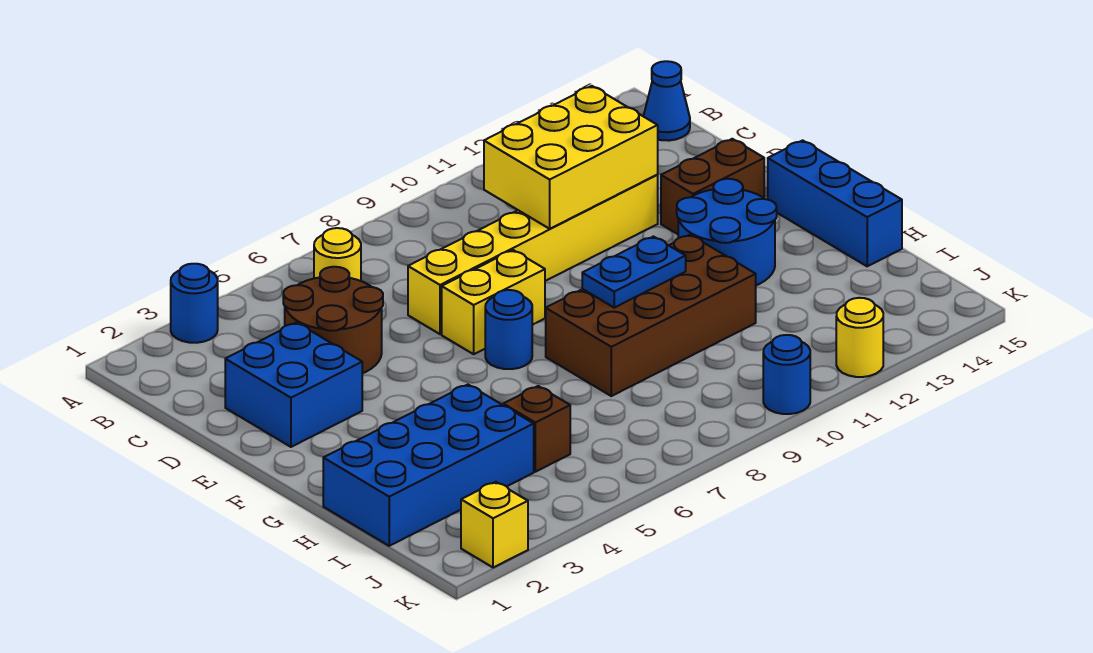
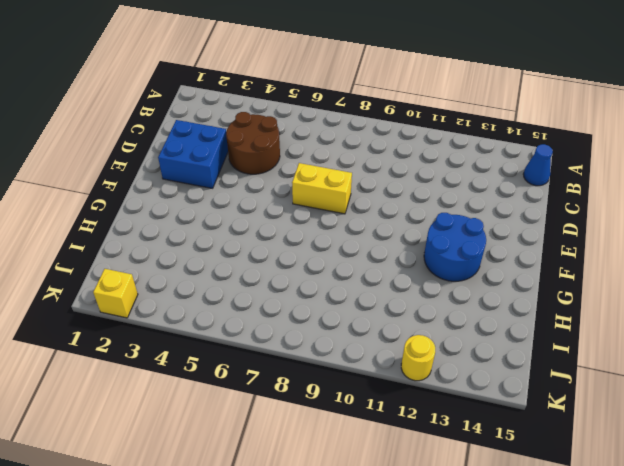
none -> blue round brick A3 level 1
none -> yellow round brick B6 level 1
none -> yellow brick D7:D12 level 1

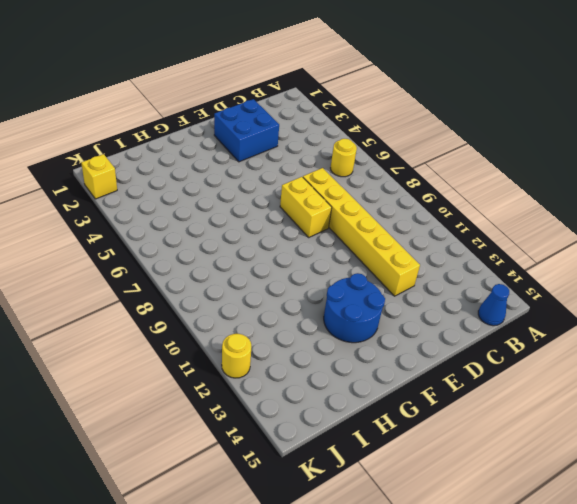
none -> blue round brick A3 level 1
none -> brown round brick C4:D5 level 1
none -> brown brick E13:E14 level 1

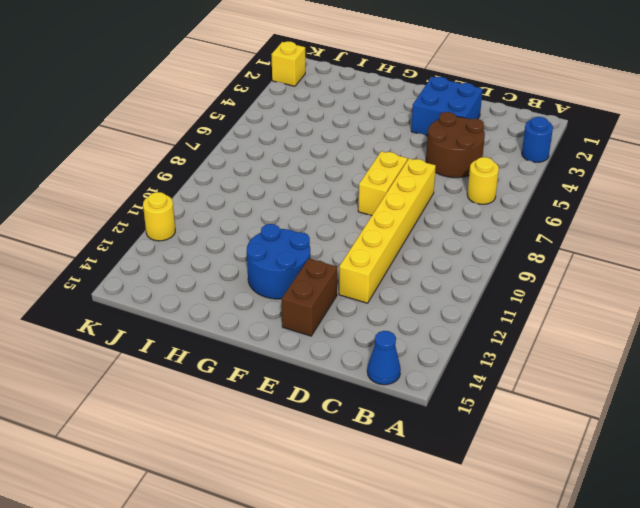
none -> blue round brick F7 level 1
none -> blue brick F15:H15 level 1
none -> brown brick G8:H11 level 1

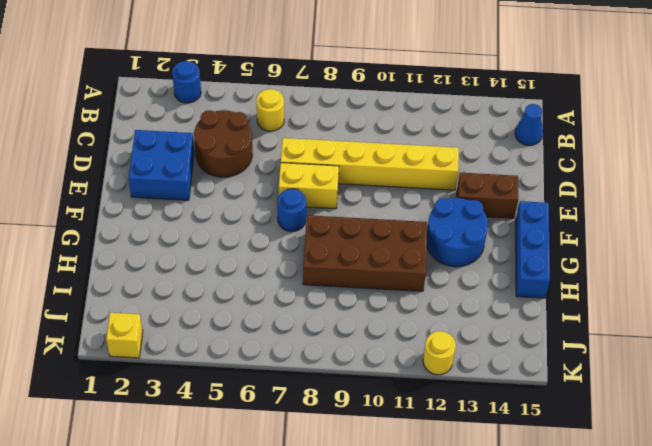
none -> blue brick H1:I4 level 1
none -> brown brick I5 level 1
none -> blue round brick K10 level 1

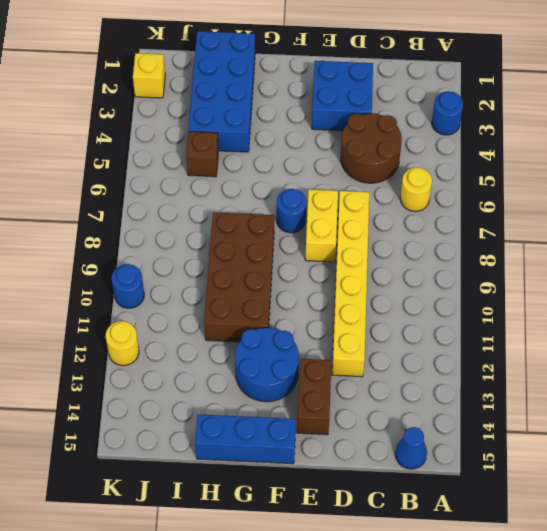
none -> yellow brick C10:D12 level 2
none -> blue plate G9:G10 level 2

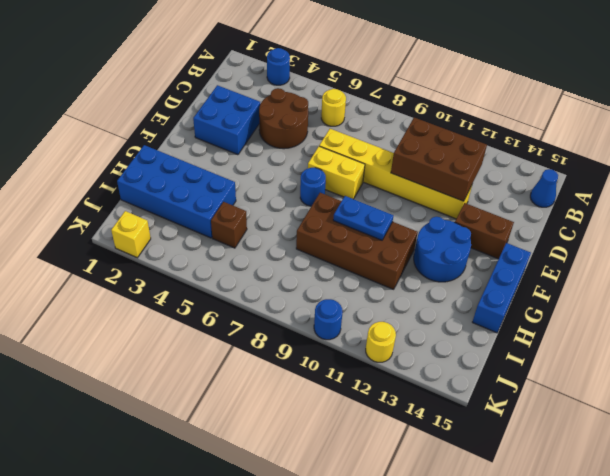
brown brick C10:D12 level 2 -> yellow brick C10:D12 level 2

